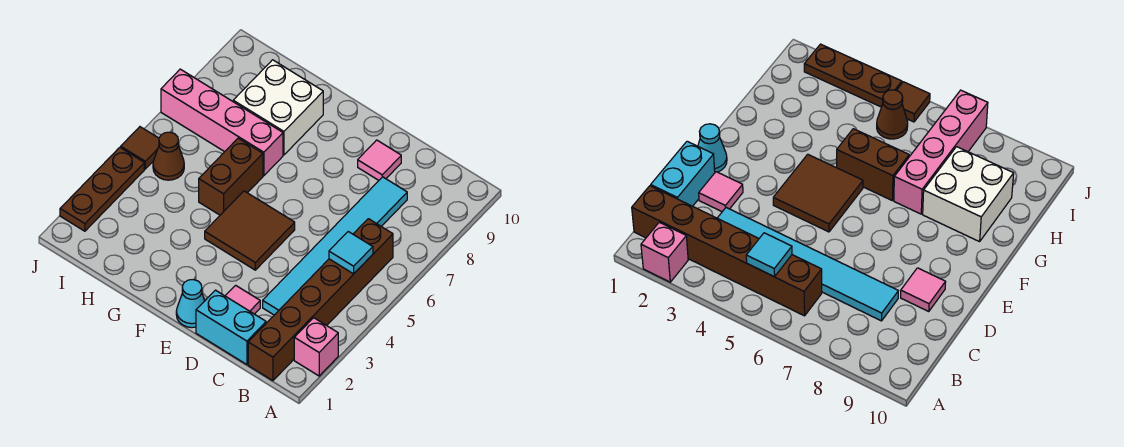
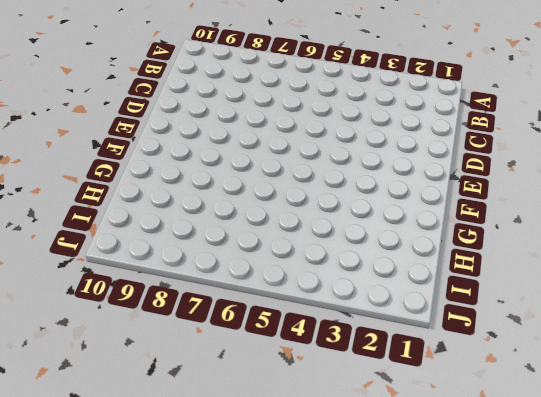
none -> pink brick A2 level 1
none -> brown brick B1:B6 level 1
none -> cyan brick C1:D1 level 1

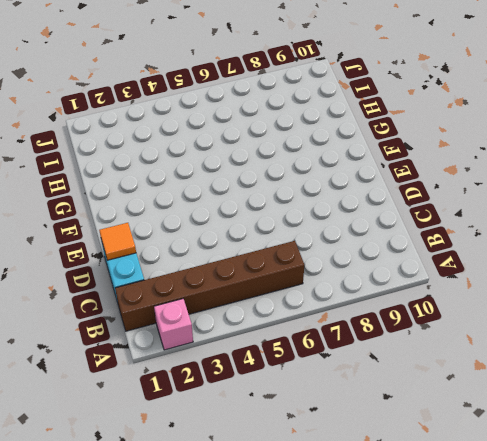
orange tile D1 level 2 -> none
none -> cyan tile C3:C8 level 1
none -> pink tile D2 level 1
none -> pink tile D9 level 1

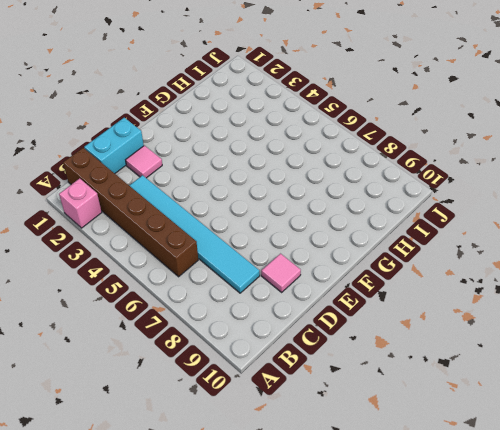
none -> cyan cone E1 level 1
none -> brown tile E4:F5 level 1
none -> brown brick G5:G6 level 1

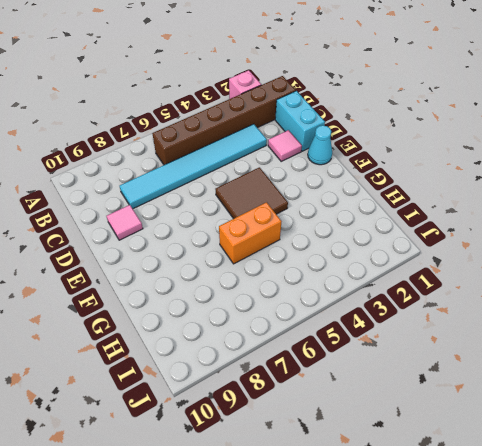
orange brick G5:G6 level 1 -> brown brick G5:G6 level 1
none -> pink brick G7:J7 level 1
none -> white brick G8:H9 level 1
none -> brown cone I5 level 1

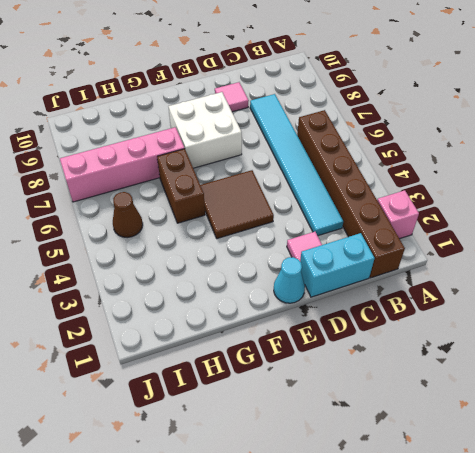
white brick E7:F8 level 1 -> white brick G8:H9 level 1
none -> brown plate J2:J4 level 1
none -> brown tile J5 level 1
none -> cyan tile B5 level 2

